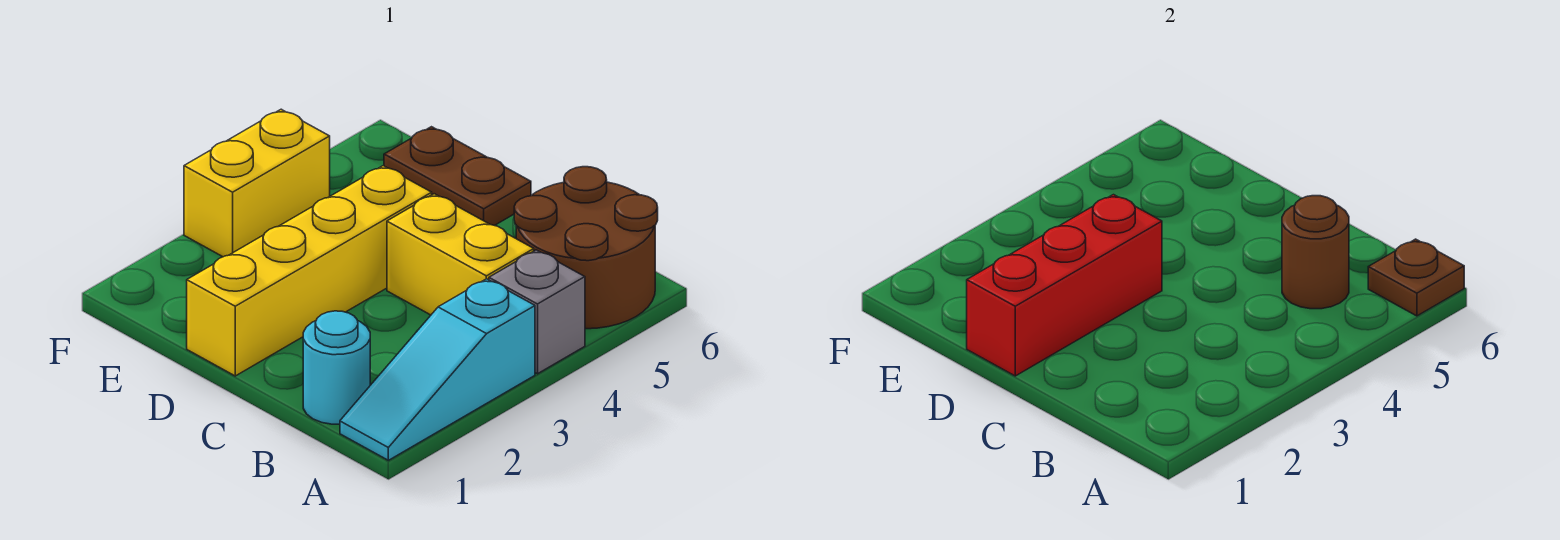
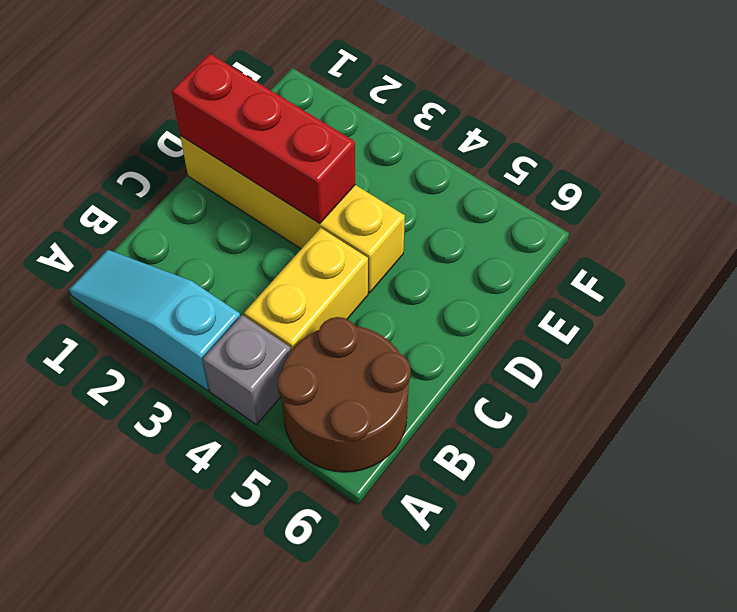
none -> cyan round brick B1 level 1
none -> brown plate D6:E6 level 1

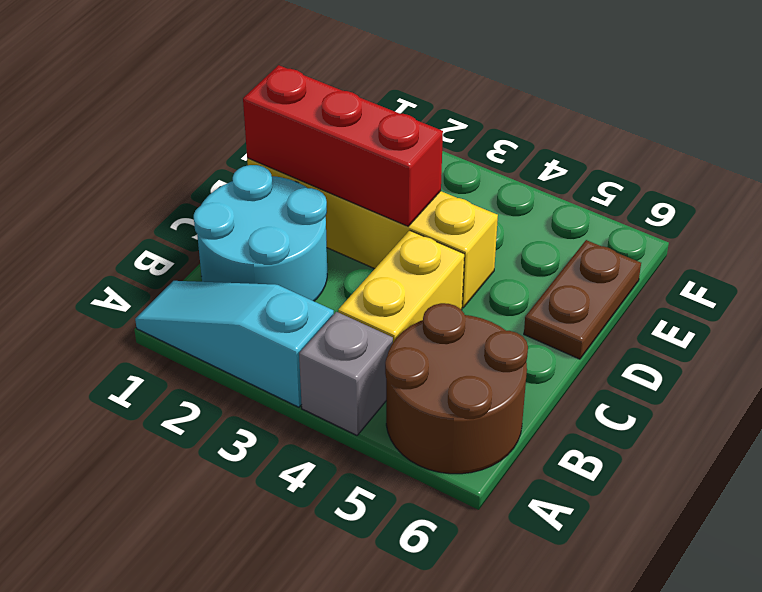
cyan round brick B1:C2 level 1 -> cyan round brick B1 level 1
none -> yellow brick F3:F4 level 1
none -> brown plate A6 level 2

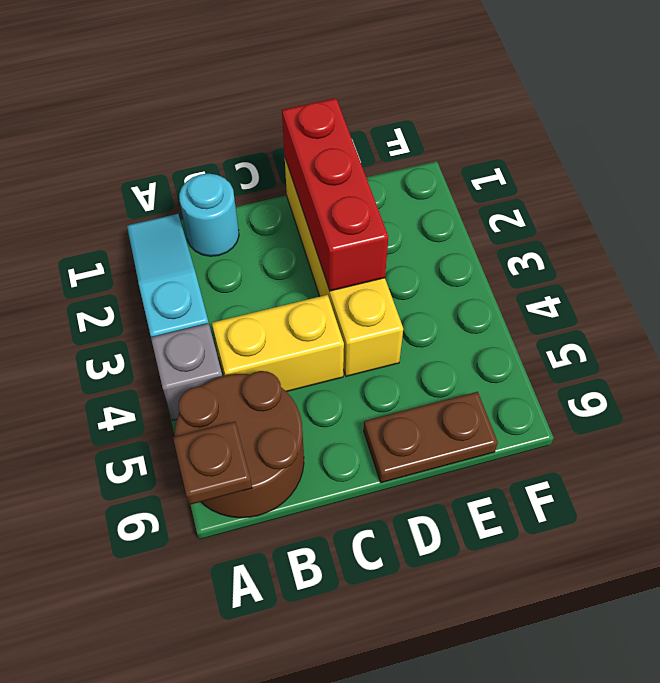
none -> yellow brick F3:F4 level 1
none -> brown round brick B5 level 2

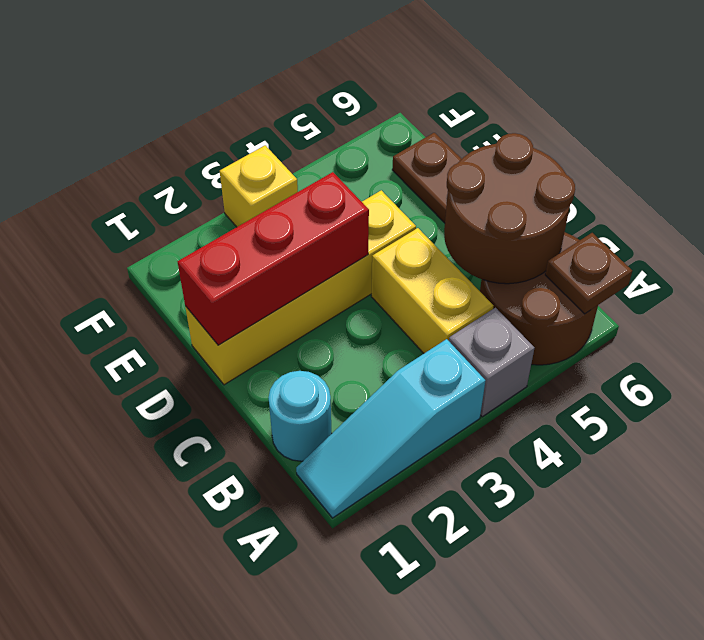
brown round brick B5:C6 level 2 -> brown round brick B5 level 2
yellow brick F3 level 1 -> yellow brick F3:F4 level 1

